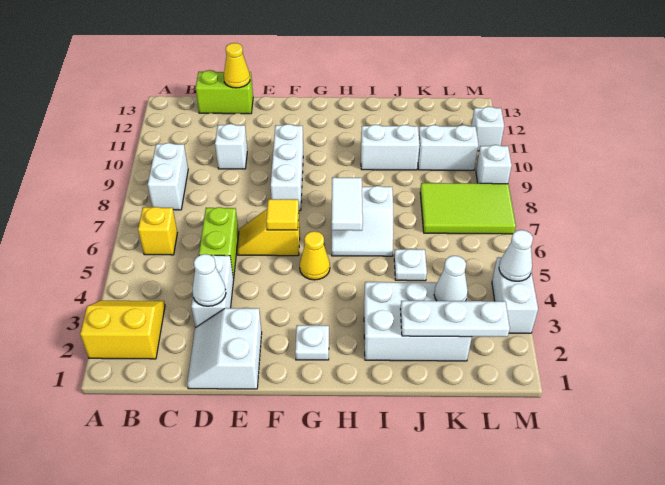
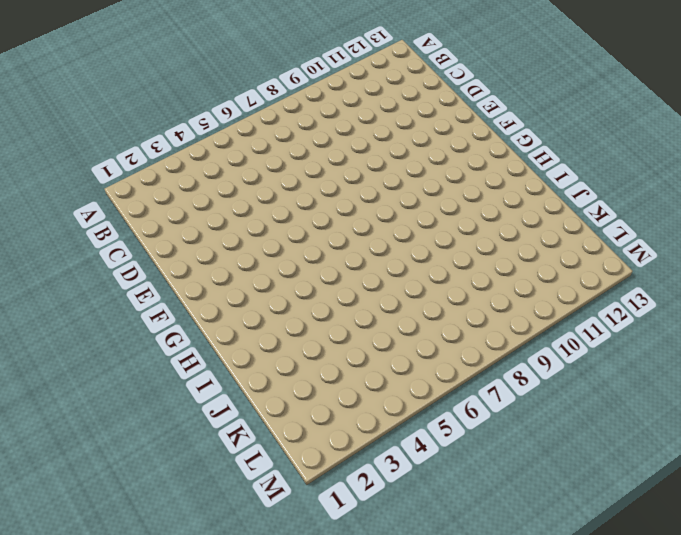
none -> yellow slope A2:B3 level 1 top 2
none -> yellow brick B6 level 1
none -> white brick B8:B9 level 1

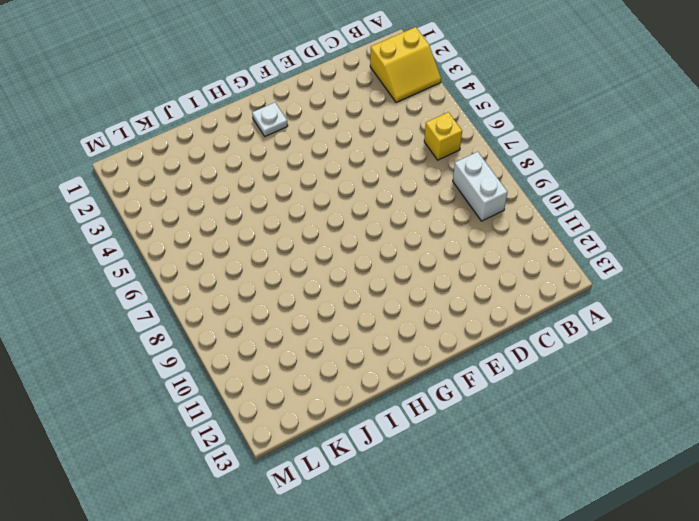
none -> lime brick C13:D13 level 1
none -> white slope D1:E2 level 1 top E
none -> white brick D3:D4 level 1

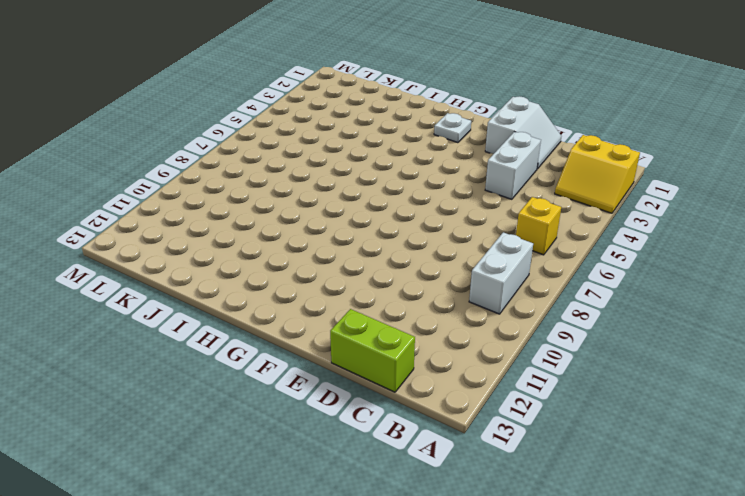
none -> lime brick D5:D6 level 1
none -> white brick D10 level 1
none -> yellow slope E6:F6 level 1 top F

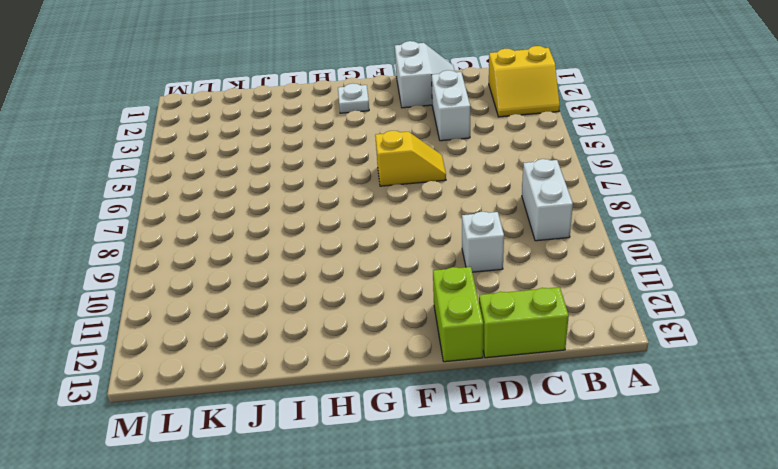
lime brick E12:E13 level 1 -> lime brick D5:D6 level 1
none -> yellow brick B6 level 1
none -> white brick F8:F10 level 1
none -> yellow cone G5 level 1

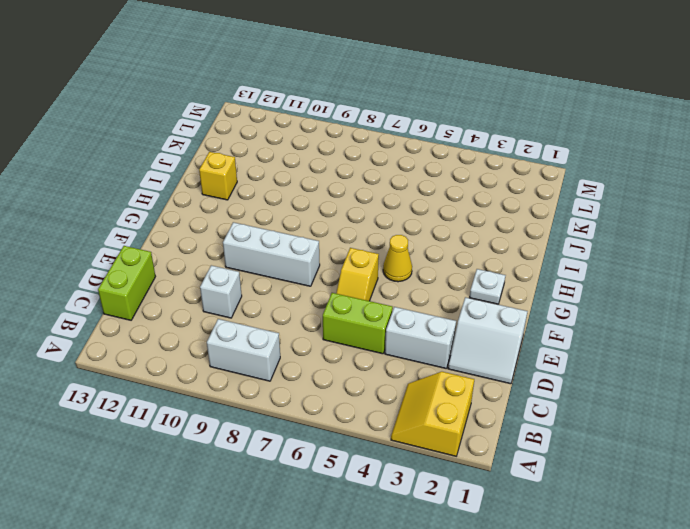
yellow brick I12 level 1 -> yellow brick B6 level 1
none -> white slope H6:I7 level 1 top 7
none -> white brick I2:K3 level 1
none -> white brick I10:J10 level 1

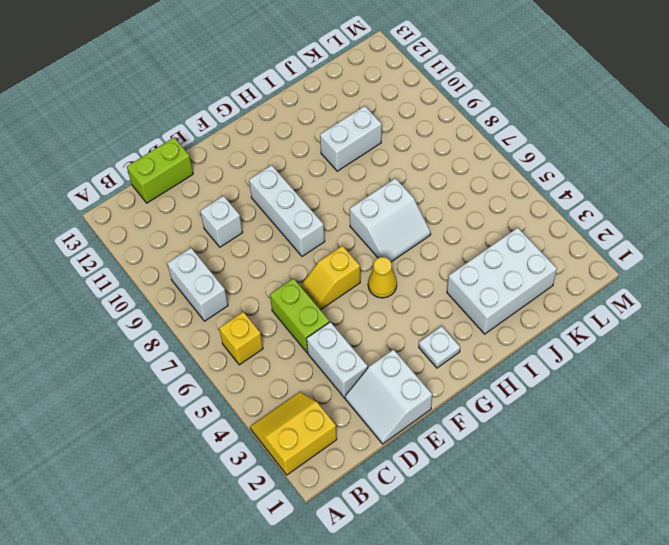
none -> white plate J5 level 1
none -> lime tile K7:M8 level 1
none -> white brick K10:L10 level 1

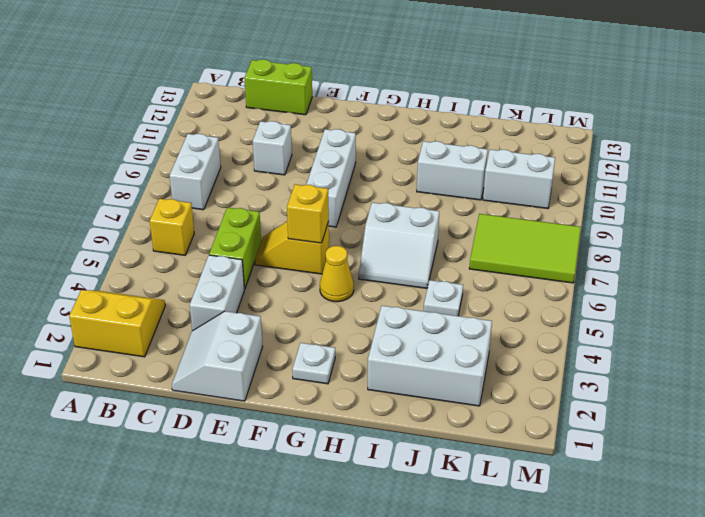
yellow brick F6 level 2 -> yellow tile F6 level 2
none -> white brick M3:M4 level 1
none -> white brick M9 level 1
none -> white brick M11 level 1

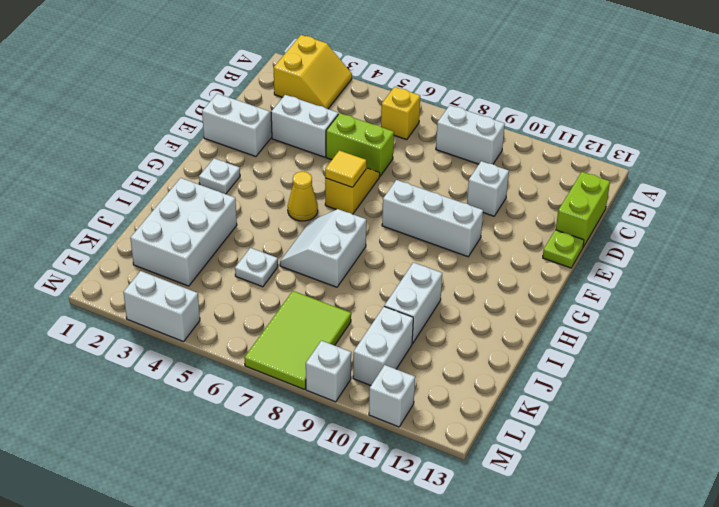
lime plate E13 level 1 -> none
none -> white cone D3 level 2
none -> yellow cone D13 level 2
none -> white tile H6:H7 level 2

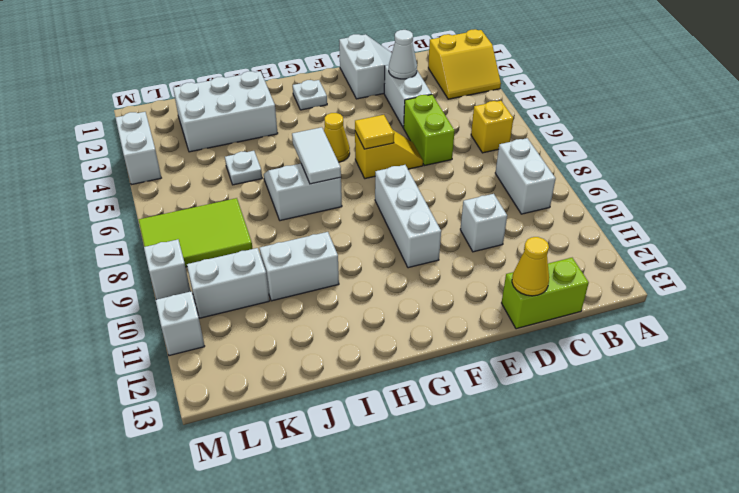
none -> white plate J2:L2 level 2
none -> white cone K3 level 2
none -> white cone M4 level 2

